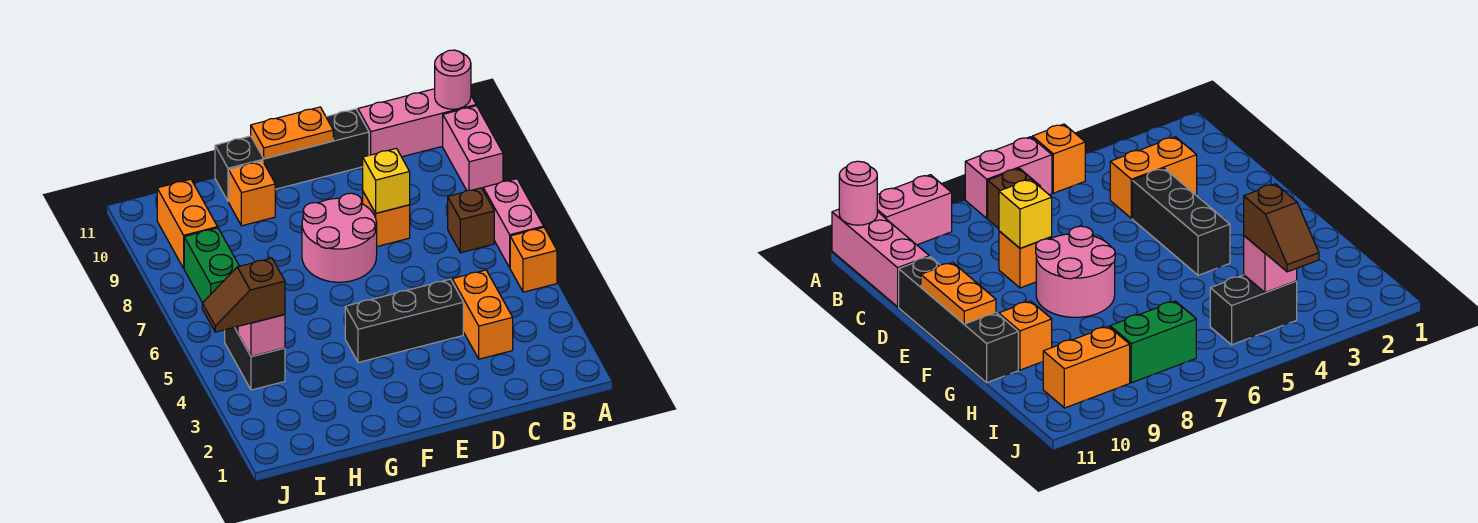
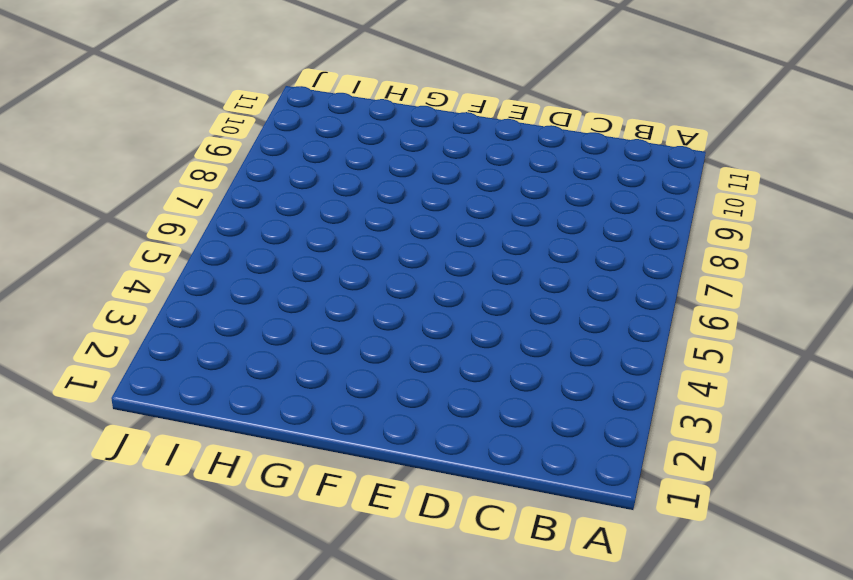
none -> orange brick A5 level 1
none -> pink brick A6:A7 level 1
none -> pink brick A9:A10 level 1

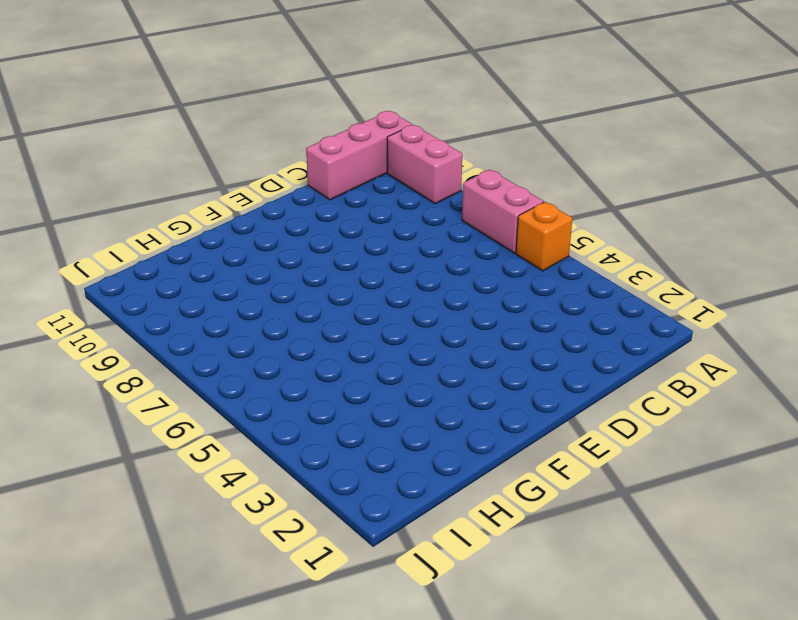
none -> brown brick B7 level 1
none -> orange brick C3:C4 level 1
none -> black brick D4:F4 level 1

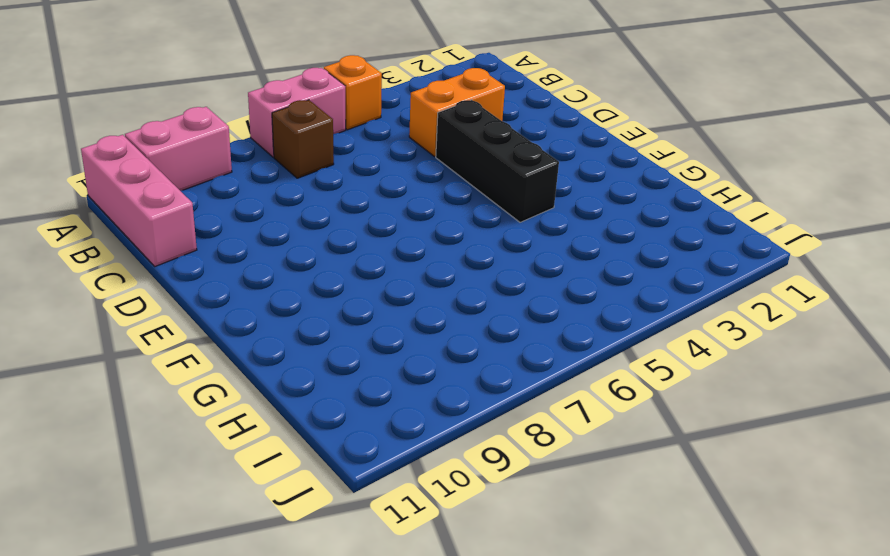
none -> orange brick D8 level 1
none -> black brick D11:G11 level 1
none -> pink round brick E7:F8 level 1

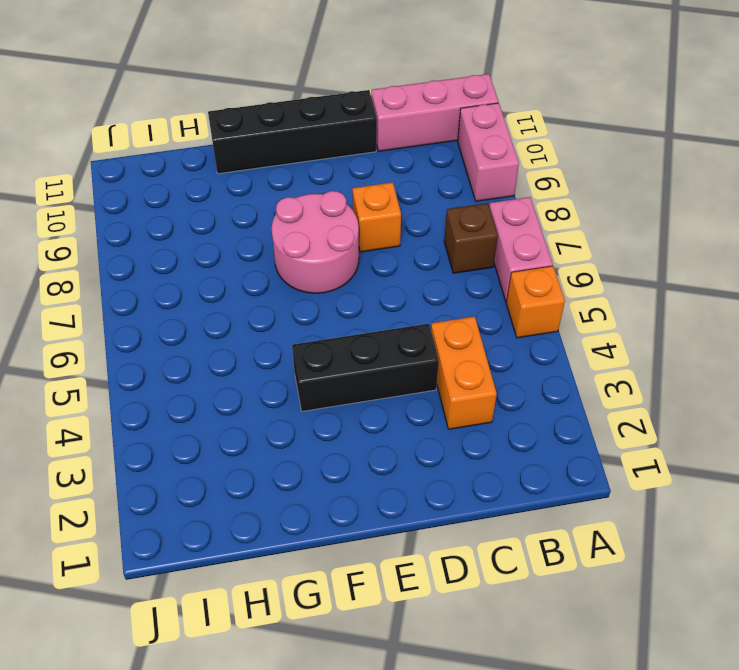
none -> orange brick G10 level 1
none -> black brick I4:I5 level 1
none -> green brick I7:I8 level 1

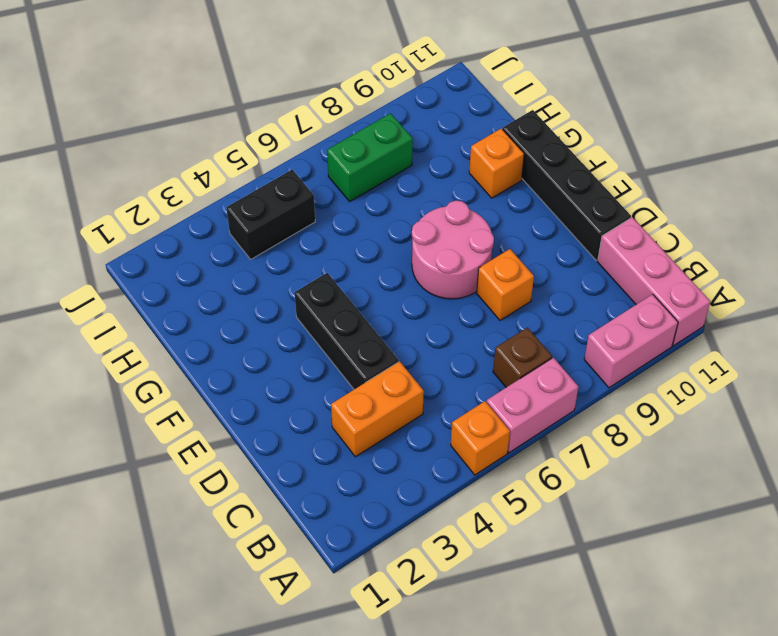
none -> orange brick I9:I10 level 1
none -> pink round brick A11 level 2
none -> yellow brick D8 level 2

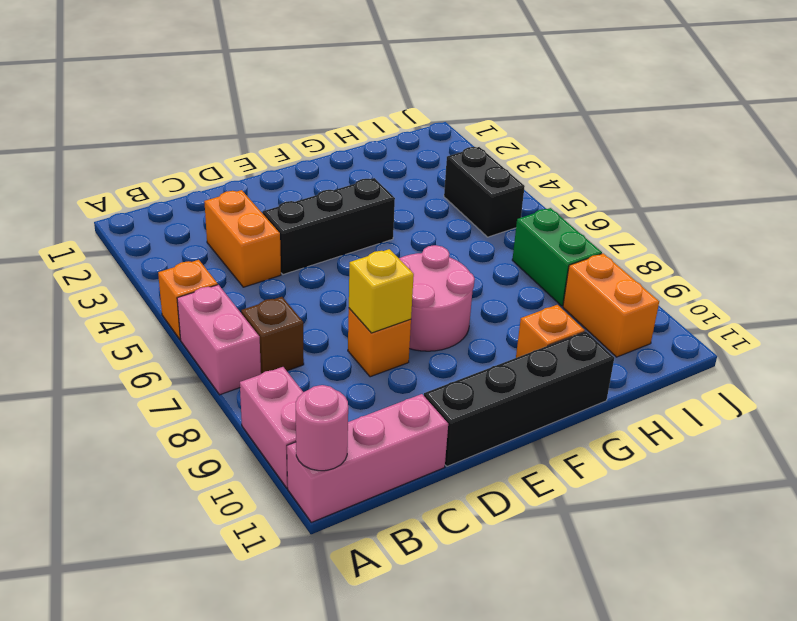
none -> orange plate E11:F11 level 2
none -> pink brick I4 level 2
none -> brown slope I4:J4 level 3 top I

